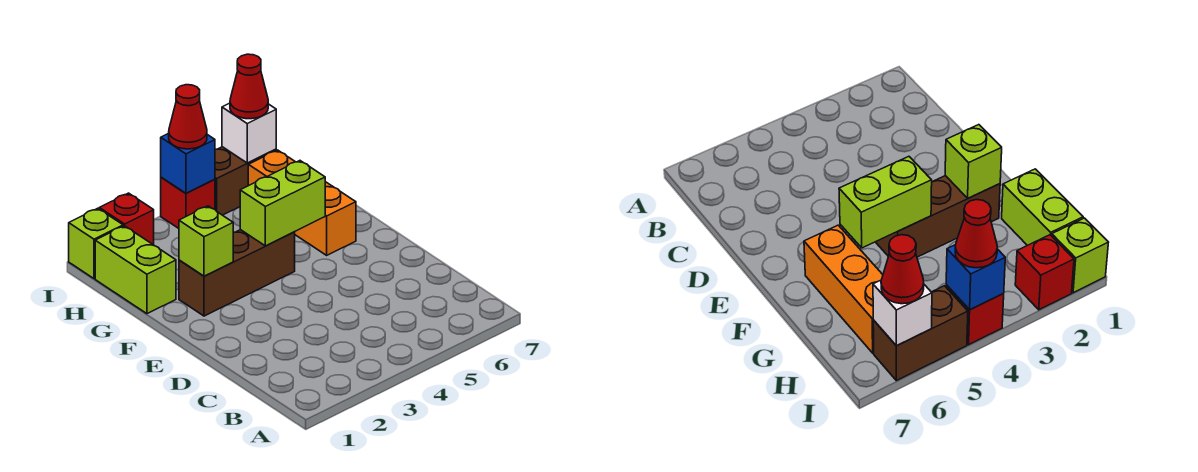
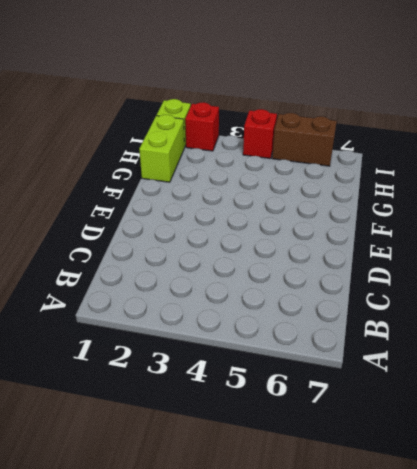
none -> brown brick F2:F4 level 1
none -> orange brick F6:H6 level 1
none -> lime brick F2 level 2

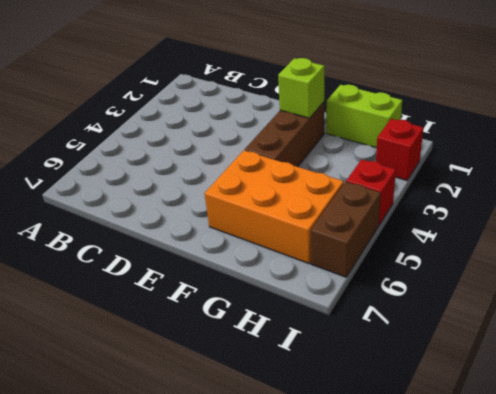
orange brick F5:H6 level 1 -> orange brick F6:H6 level 1
none -> lime brick I1 level 1
none -> lime brick F4:F5 level 2
none -> blue brick I4 level 2

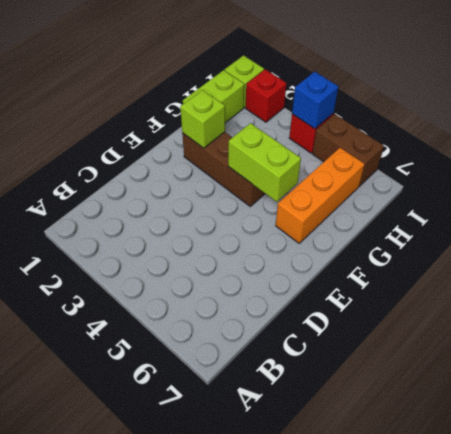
none -> white brick I6 level 2
none -> red cone I4 level 3
none -> red cone I6 level 3

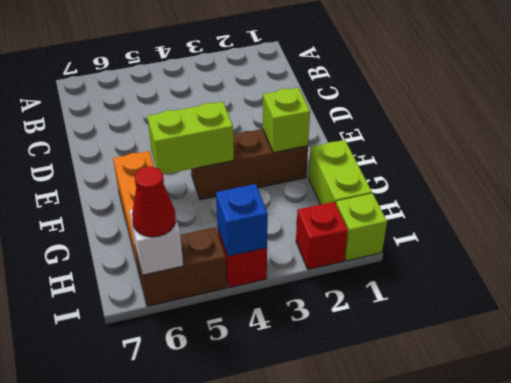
none -> red cone I4 level 3

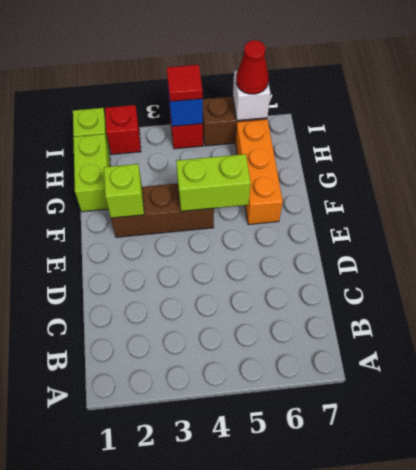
red tile I4 level 3 -> red cone I4 level 3

